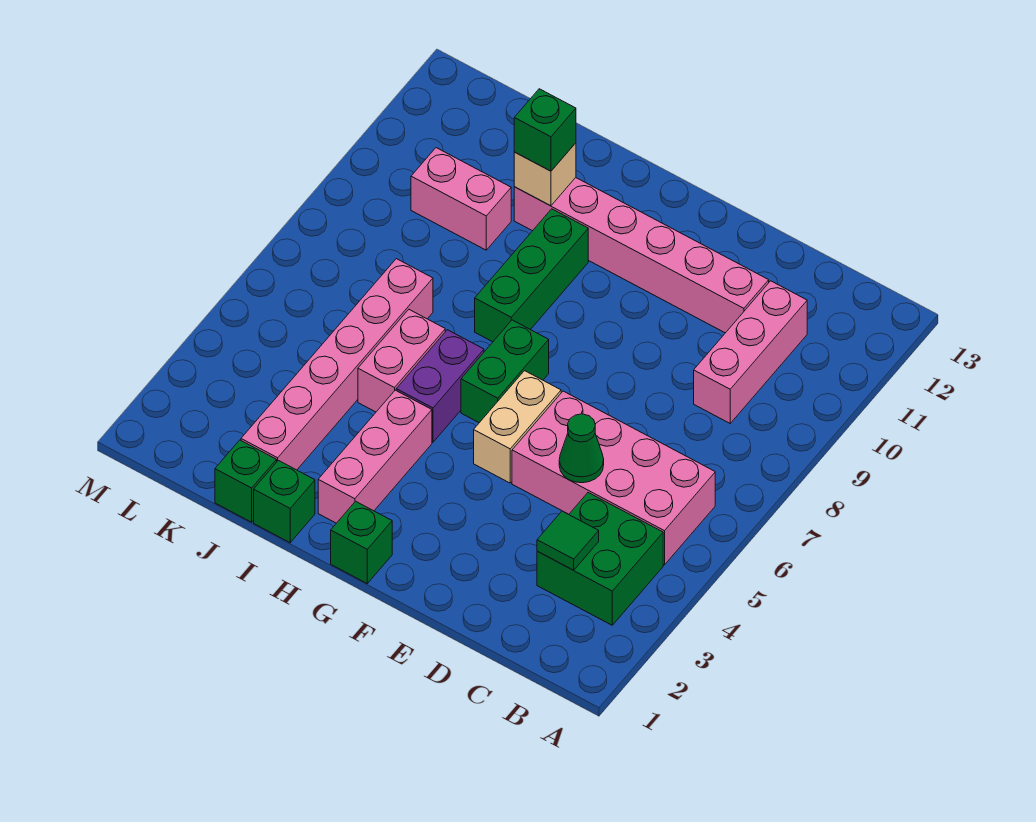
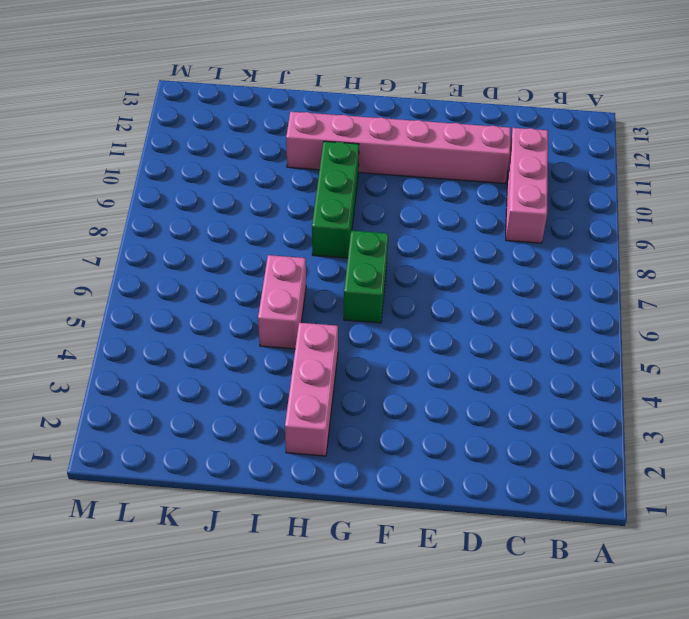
none -> green brick B3:C4 level 1
none -> pink brick B5:E6 level 1
none -> tan brick F5:F6 level 1

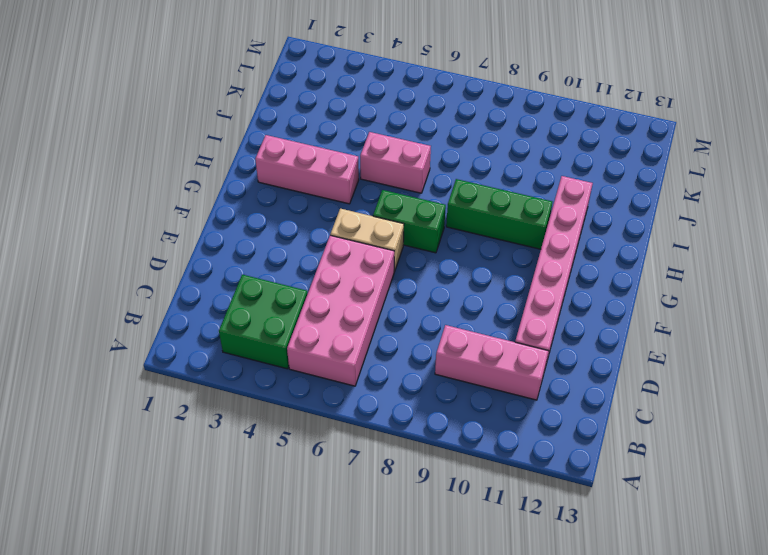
none -> green brick G1 level 1
none -> purple brick H5:H6 level 1
none -> green brick I1 level 1

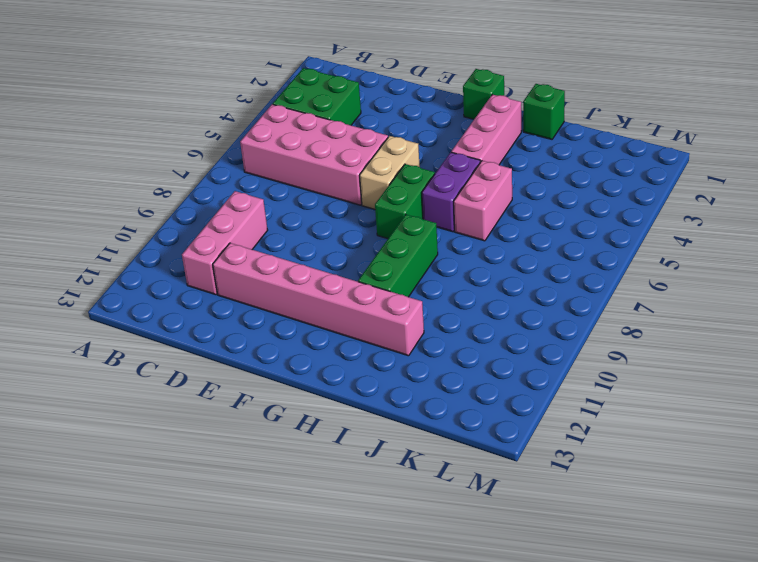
none -> green brick J1 level 1
none -> pink brick J2:J7 level 1
none -> pink brick J10:K10 level 1

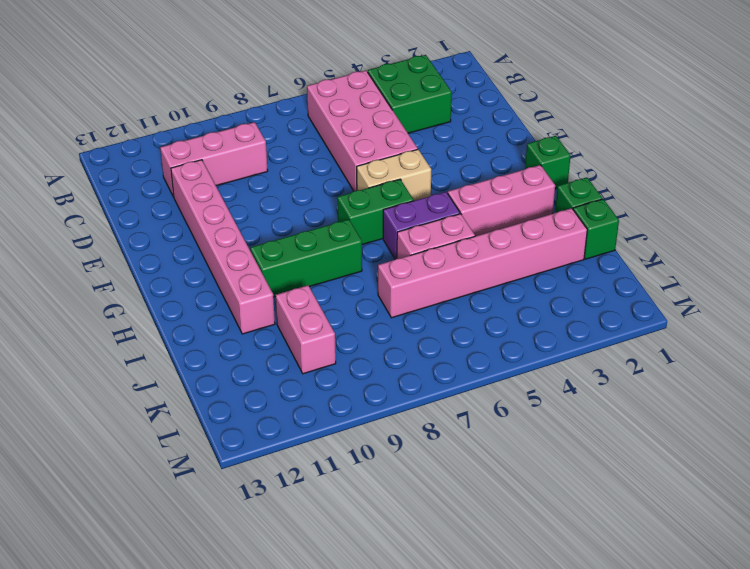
none -> green tile C3 level 2
none -> green cone D5 level 2
none -> tan brick I11 level 2

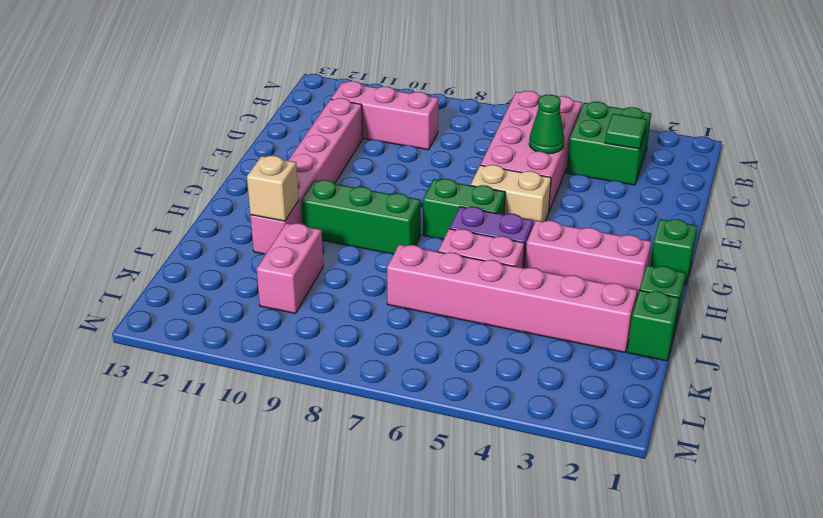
none -> green brick I11 level 3

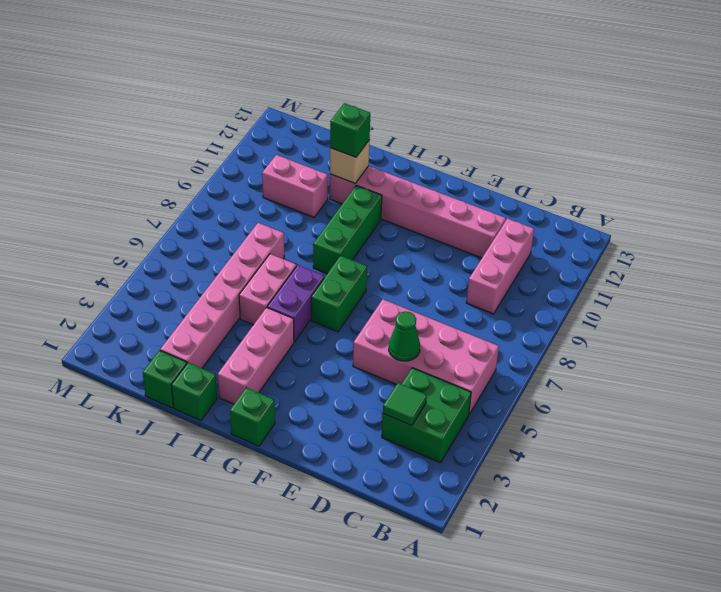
none -> tan brick F5:F6 level 1

